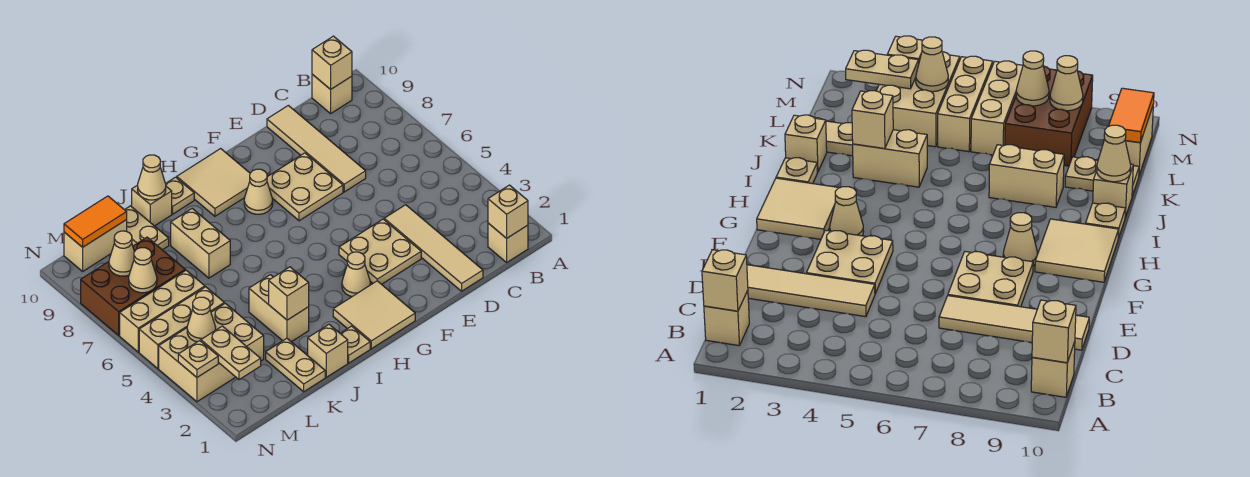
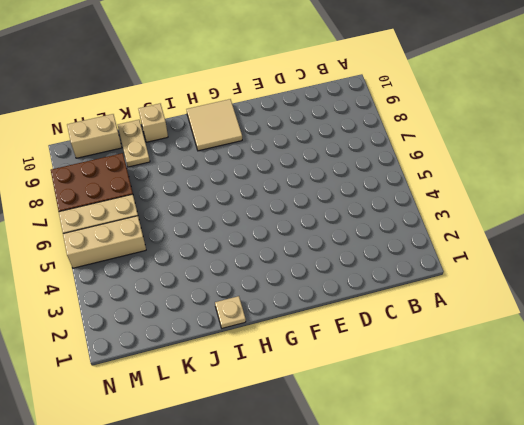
none -> tan brick B1 level 1
none -> tan brick B10 level 1
none -> tan tile D1:D4 level 1
none -> tan tile D7:D10 level 1

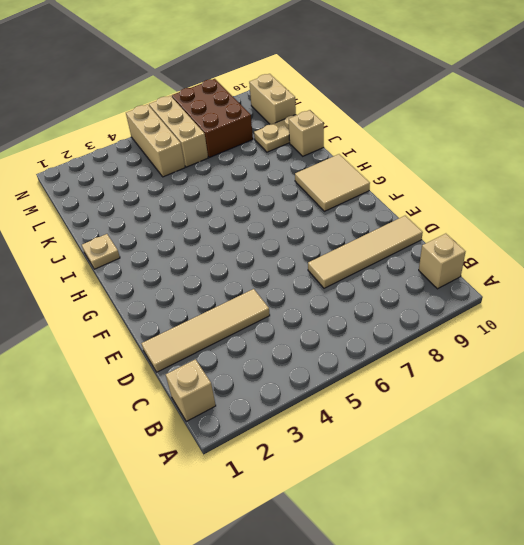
none -> tan plate E3:F4 level 1
none -> tan plate E7:F8 level 1
none -> tan tile G1:H2 level 1
none -> tan cone G3 level 1

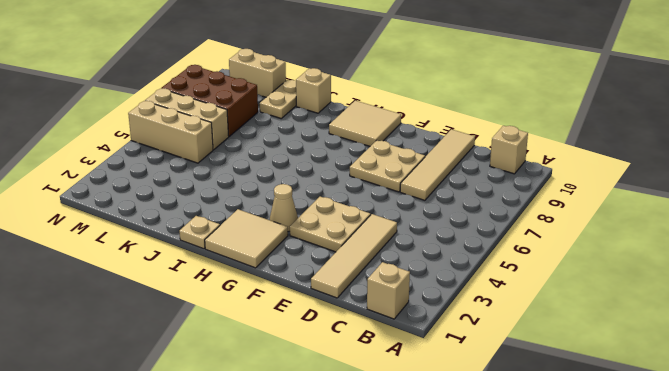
none -> tan cone G8 level 1
none -> tan plate I10 level 1
none -> tan brick J1 level 1
none -> tan brick J3:J4 level 1

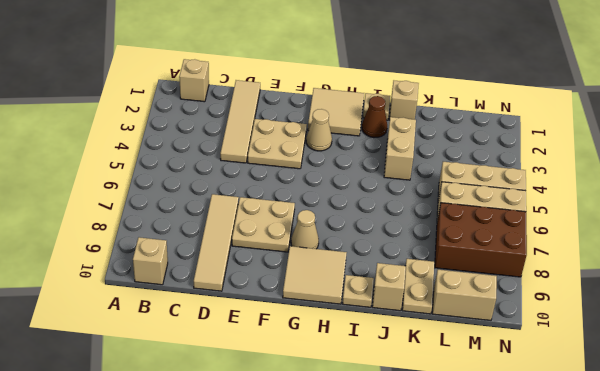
brown cone I2 level 1 -> none
none -> tan brick J7:J8 level 1
none -> tan plate K1:K2 level 1
none -> tan brick L3:N4 level 1
none -> tan brick B1 level 2

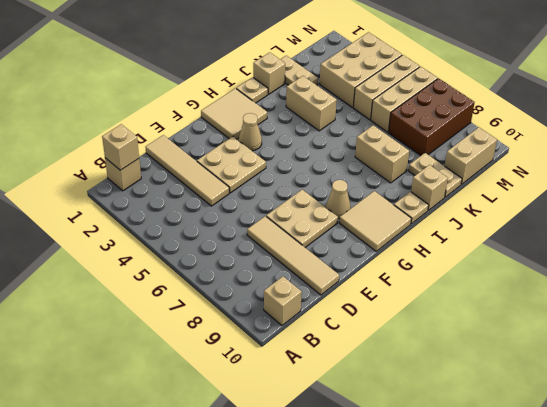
none -> tan brick B10 level 2
none -> tan brick J3 level 2
none -> tan cone J10 level 2
none -> orange tile L10:M10 level 2

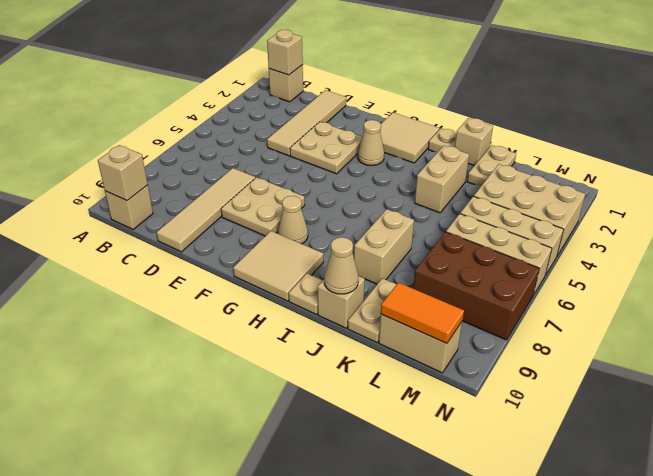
none -> tan brick J3 level 2
none -> tan plate M2:M3 level 2
none -> tan cone M4 level 2
none -> tan cone M7 level 2

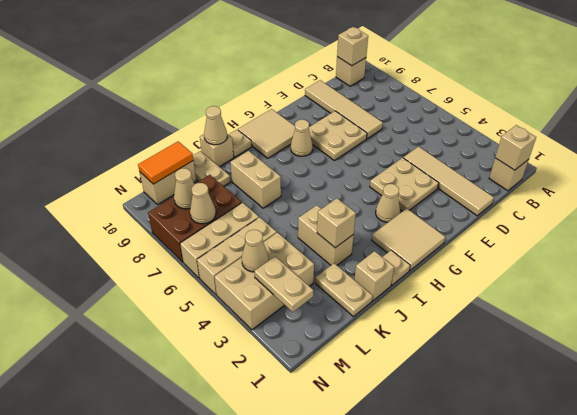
none -> tan plate N3 level 2

